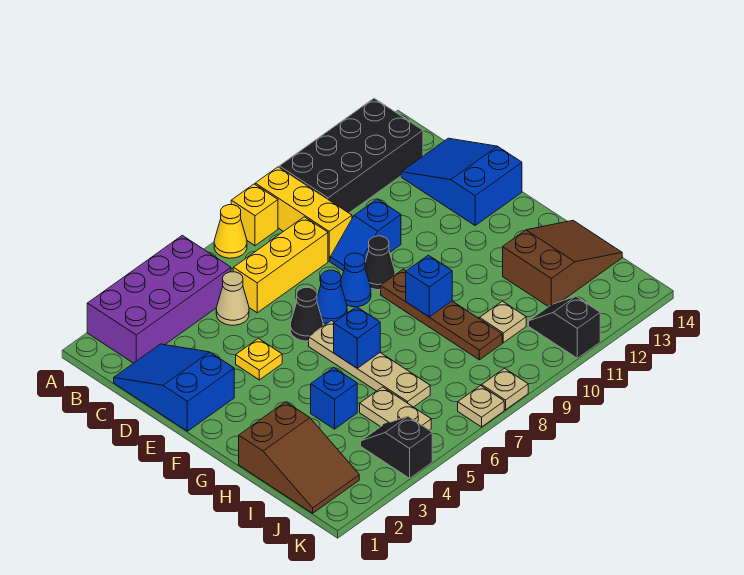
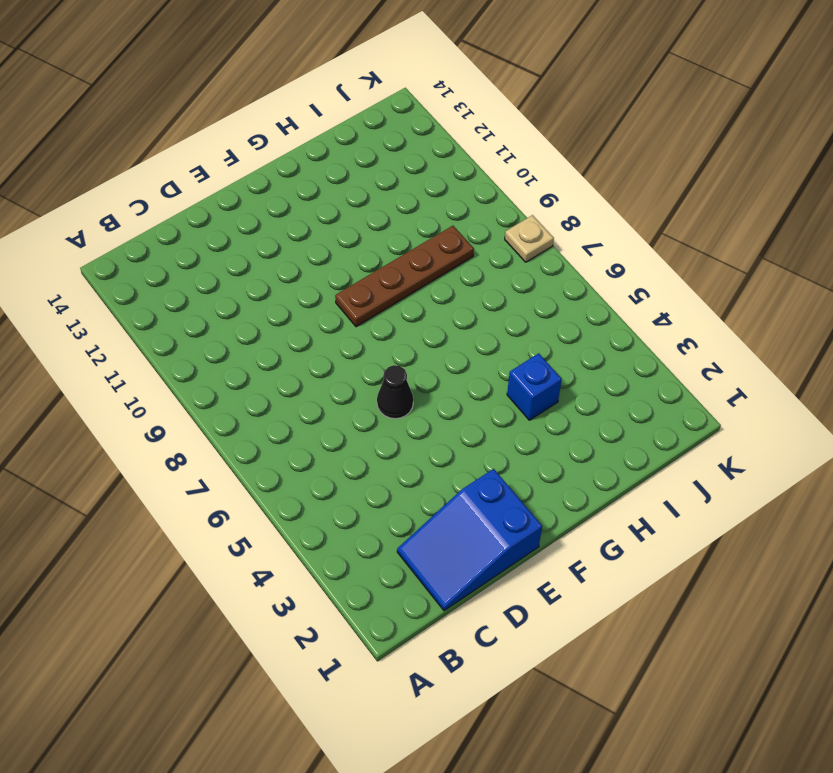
none -> purple brick A2:B5 level 1
none -> yellow cone A7 level 1
none -> yellow brick A8 level 1

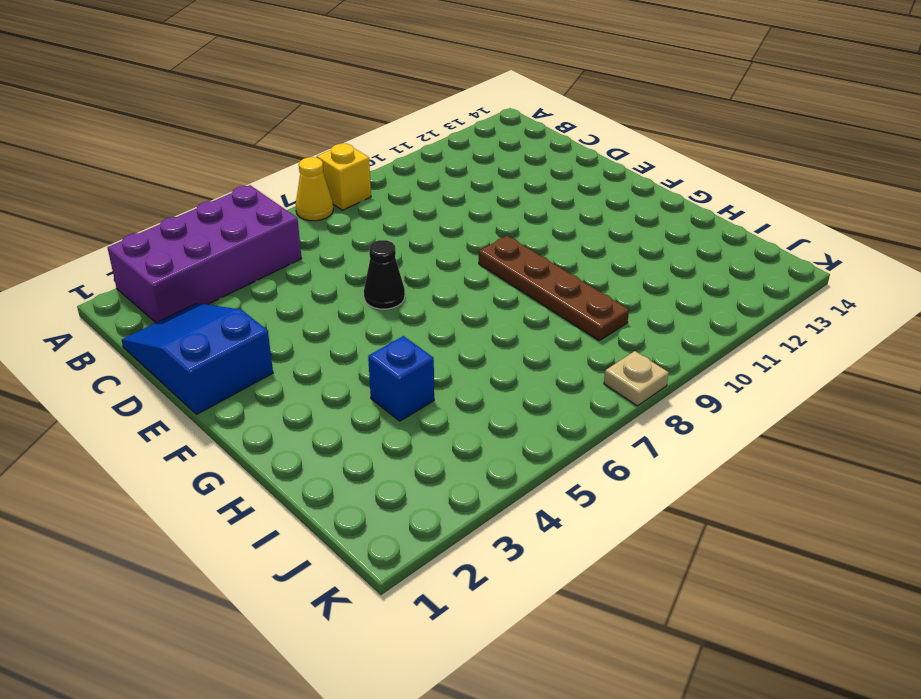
none -> yellow brick A9:C9 level 1
none -> black brick A10:B13 level 1
none -> tan cone C5 level 1

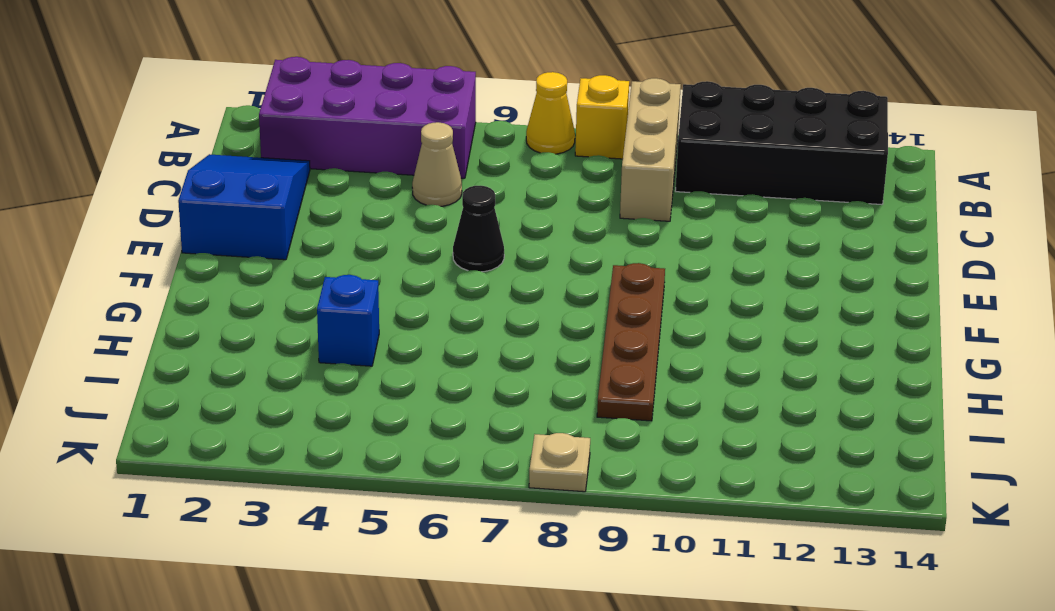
tan brick A9:C9 level 1 -> yellow brick A9:C9 level 1
none -> yellow brick C6:C8 level 1
none -> blue slope C13:E14 level 1 top E
none -> blue slope D9:D10 level 1 top 10

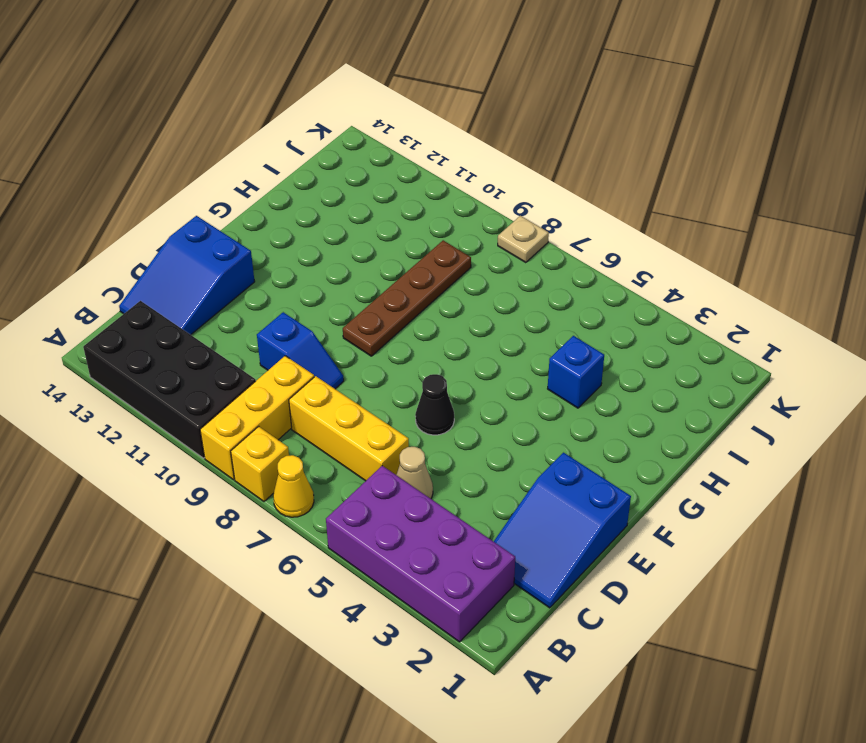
none -> yellow plate E4 level 1
none -> blue cone E7 level 1
none -> blue cone E8 level 1

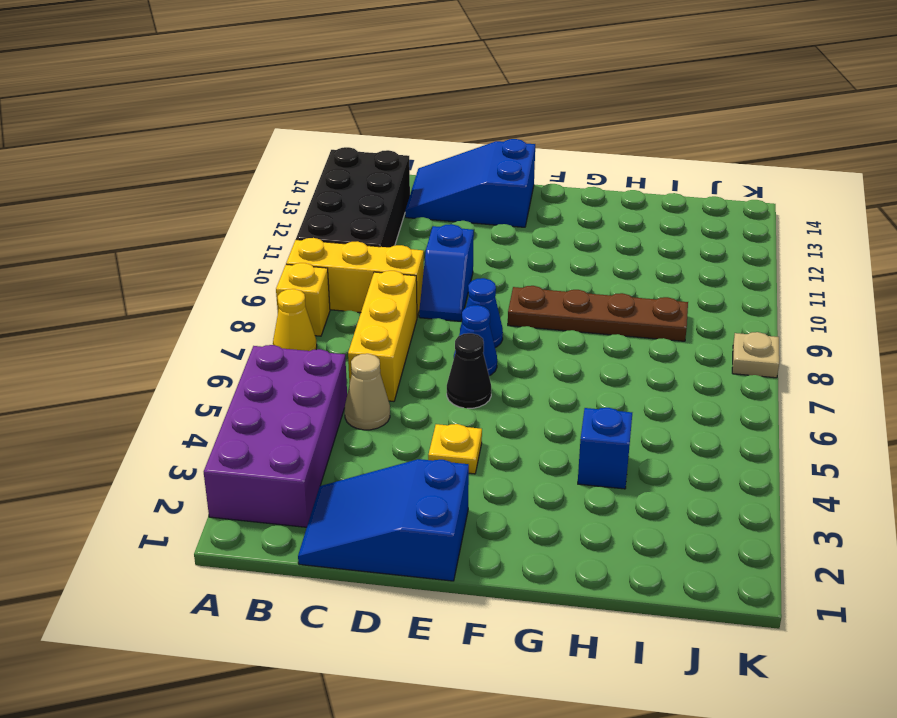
none -> black cone E9 level 1
none -> tan plate F6:I6 level 1
none -> brown slope H1:J2 level 1 top H

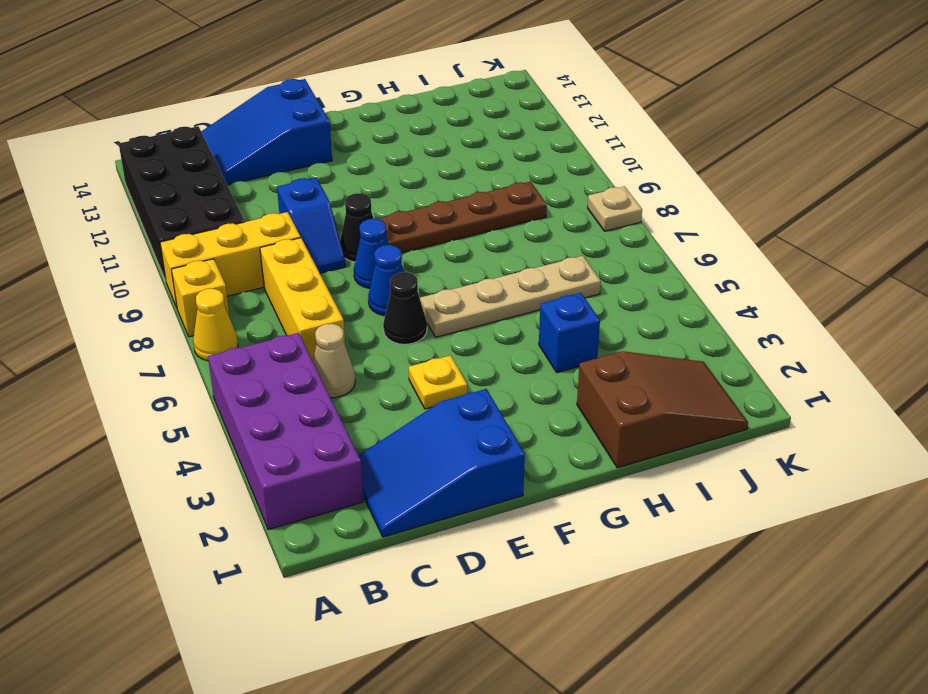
none -> brown slope H12:I14 level 1 top 12
none -> tan plate I5:J5 level 1
none -> tan plate I10 level 1

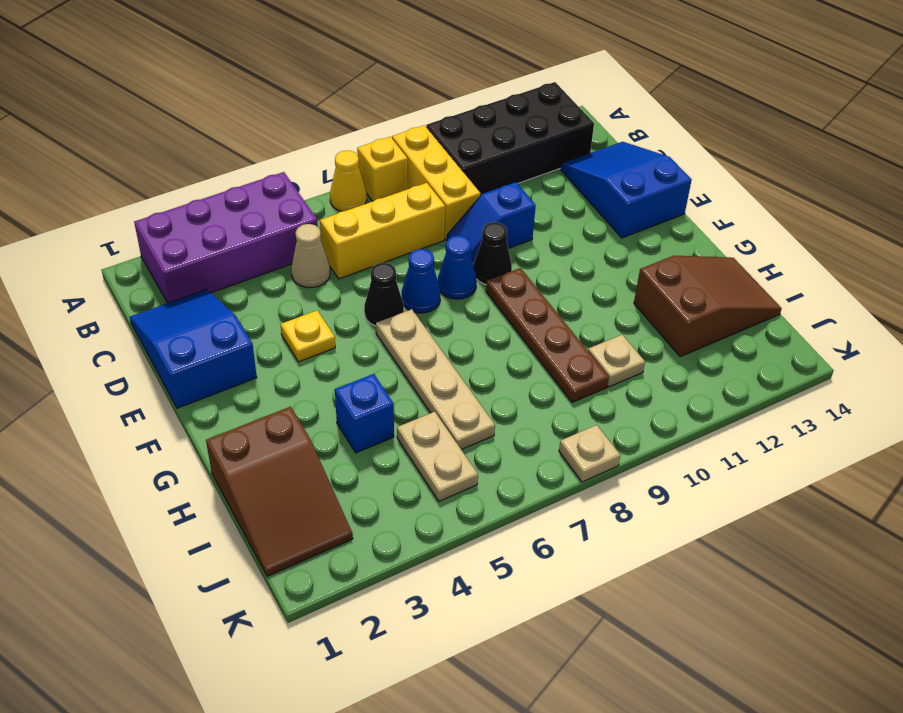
none -> black slope J4:K4 level 1 top K
none -> black slope J11:K11 level 1 top K
none -> tan plate K7 level 1

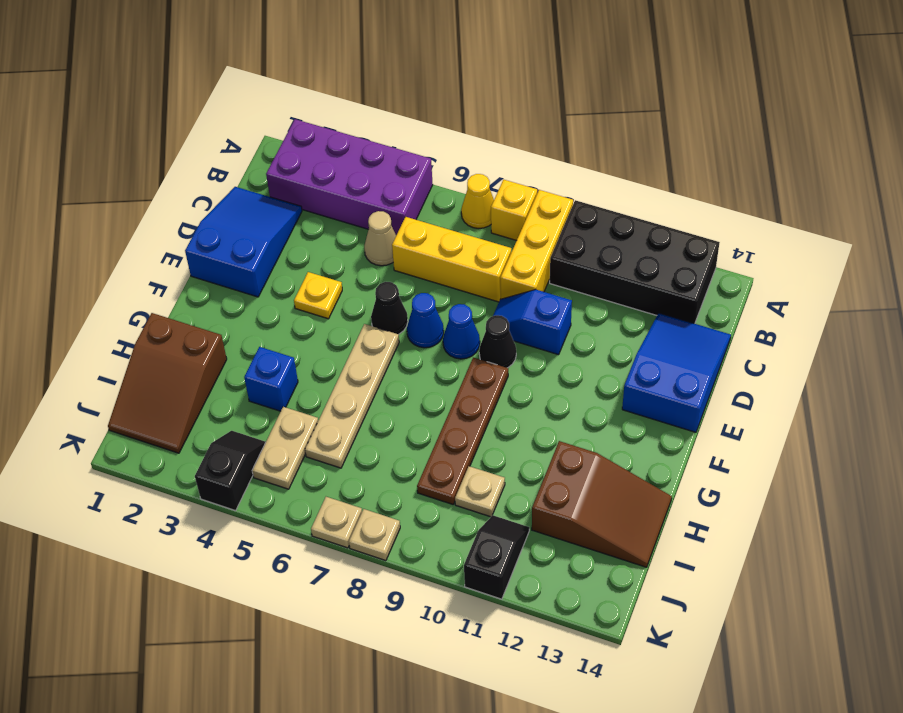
none -> blue brick G6 level 2
none -> blue brick G9 level 2

